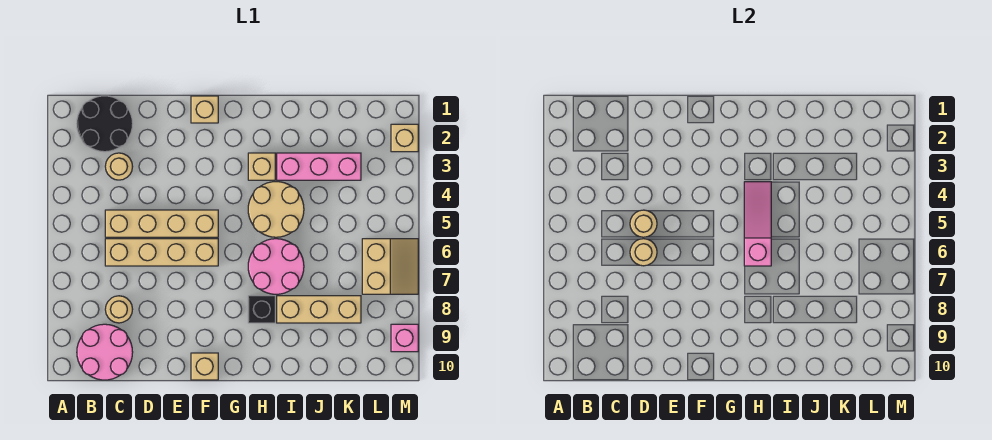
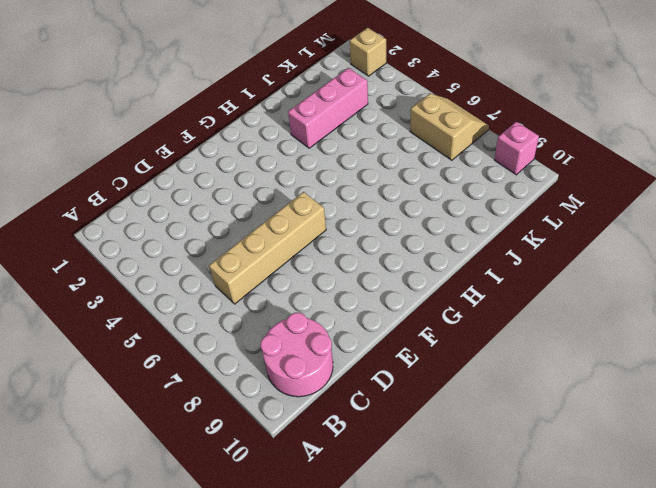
none -> black round brick B1:C2 level 1
none -> tan round brick C3 level 1
none -> tan brick C5:F5 level 1

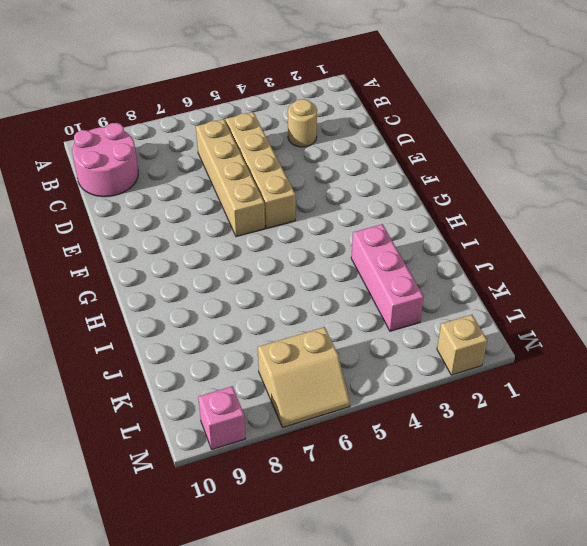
none -> black round brick B1:C2 level 1
none -> tan round brick C8 level 1
none -> tan brick F1 level 1

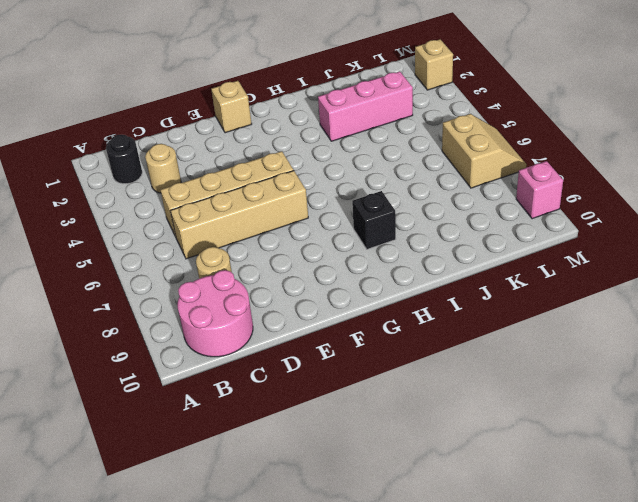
black round brick B2 level 1 -> black round brick B1:C2 level 1
none -> tan brick F10 level 1
none -> tan brick H3 level 1
none -> tan round brick H4:I5 level 1

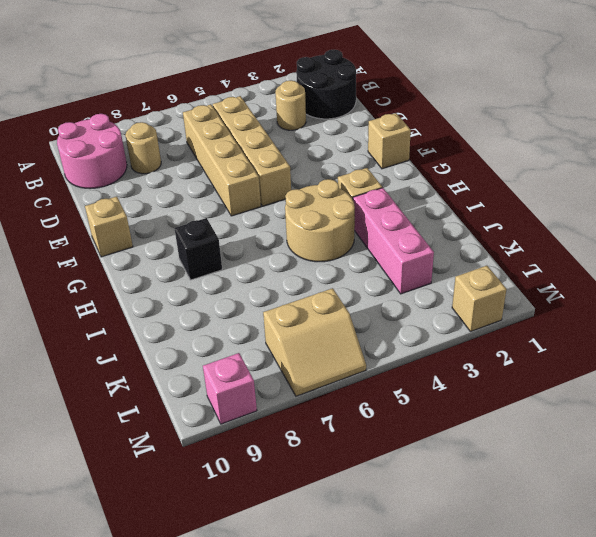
none -> pink round brick H6:I7 level 1
none -> tan brick I8:K8 level 1
none -> tan round brick D5 level 2

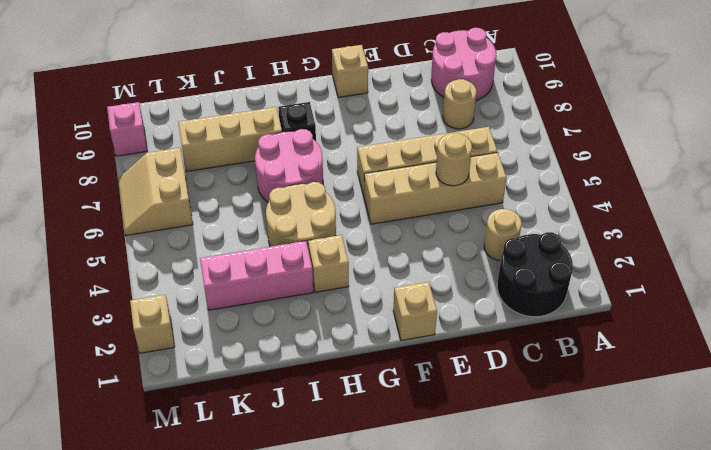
none -> tan round brick D6 level 2
none -> pink slope H4:H6 level 2 top 6

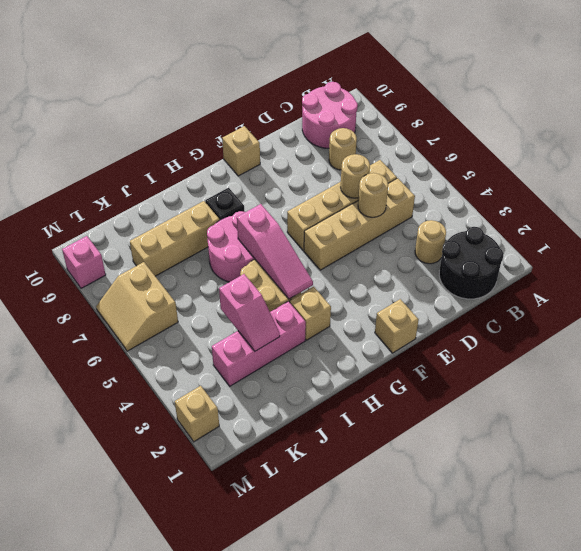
pink slope J3:J4 level 2 top 4 -> none

